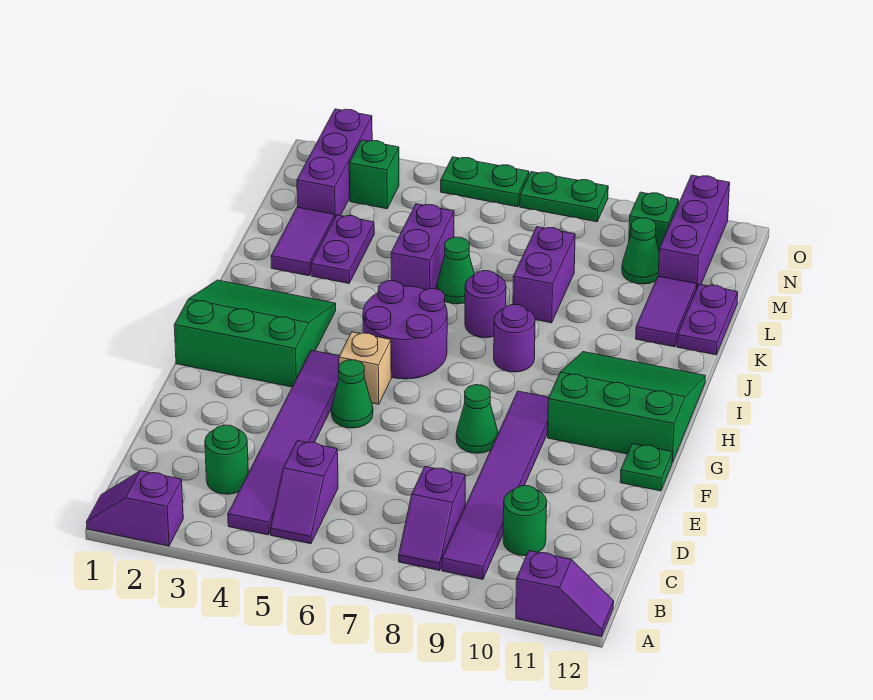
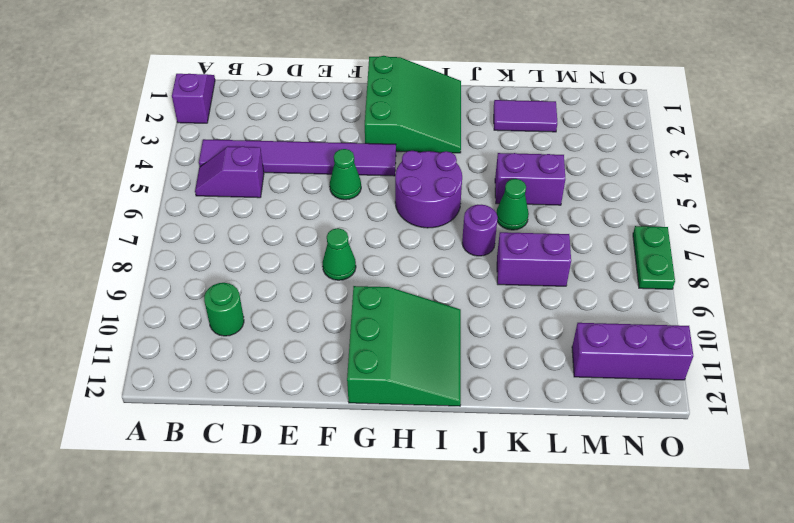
none -> purple slope A11:A12 level 1 top 11
none -> purple slope B8:C8 level 1 top C
none -> purple tile B9:G9 level 1
none -> green round brick C3 level 1

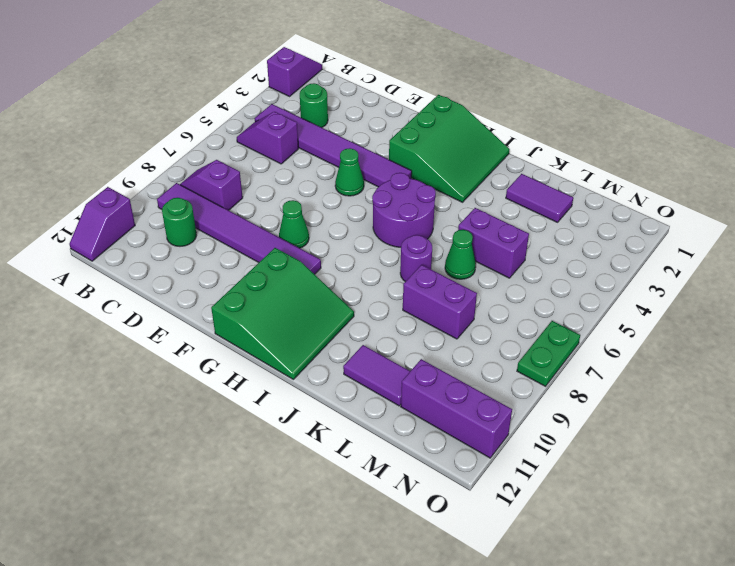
none -> green plate F12 level 1
none -> tan brick G5 level 1
none -> purple round brick I8 level 1
none -> purple plate K3:L3 level 1

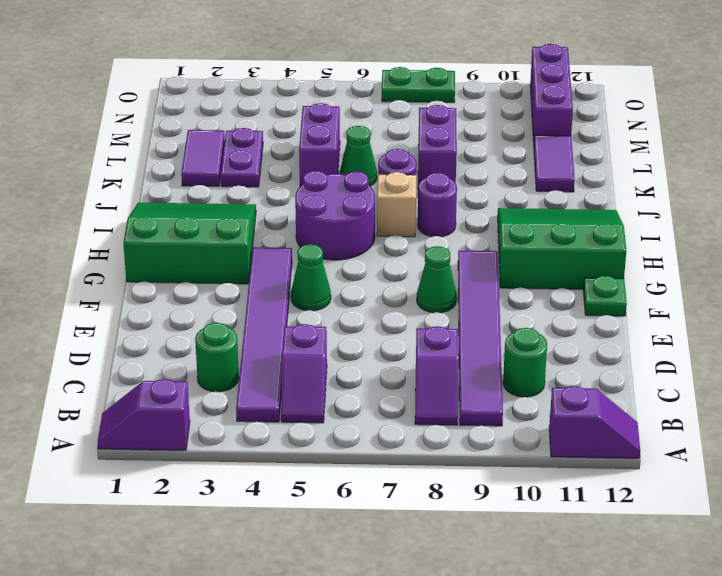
tan brick I7 level 1 -> tan brick G5 level 1
none -> purple plate K12:L12 level 1
none -> purple brick M2:O2 level 1
none -> green cone M10 level 1
none -> green brick N3 level 1

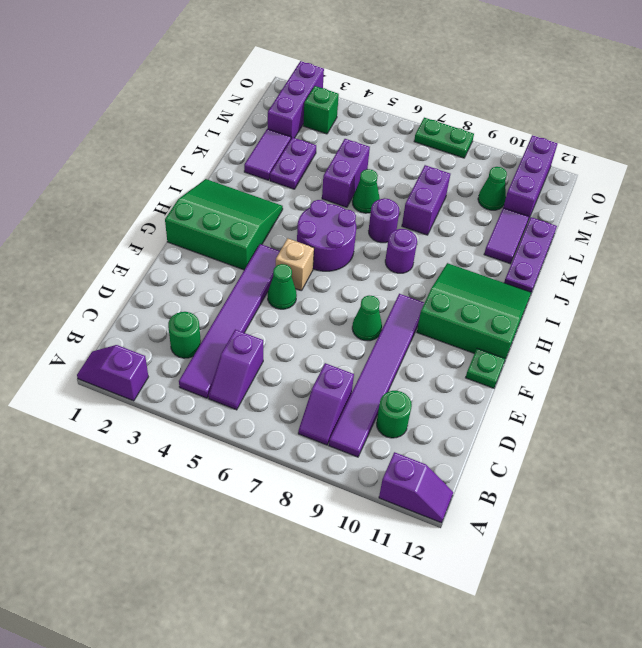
purple plate J12:L12 level 1 -> purple plate K12:L12 level 1
none -> green brick N10 level 1
none -> green plate O5:O6 level 1

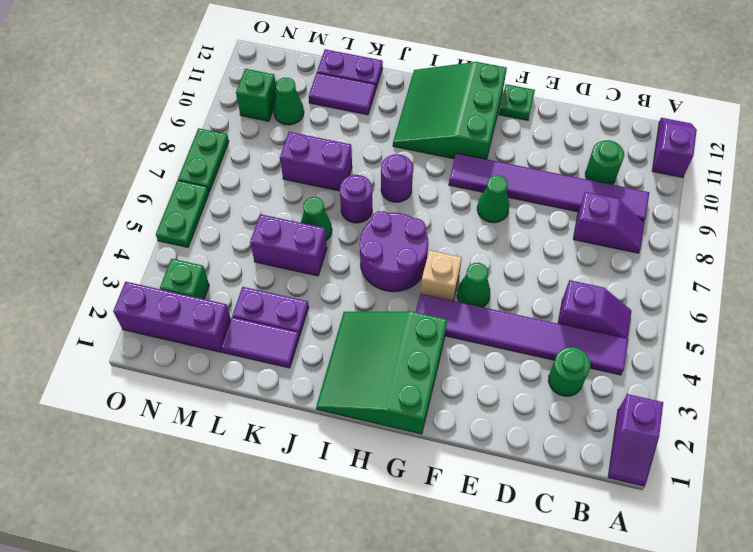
none -> purple brick M11:O11 level 1

